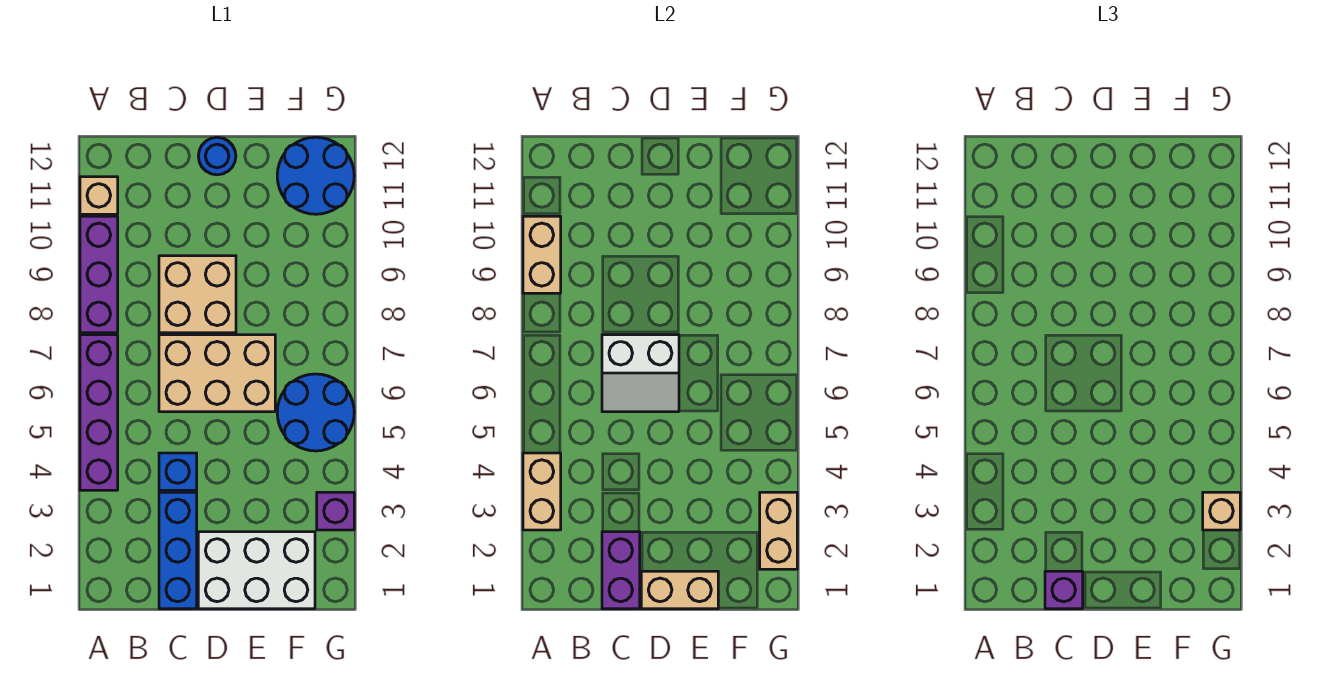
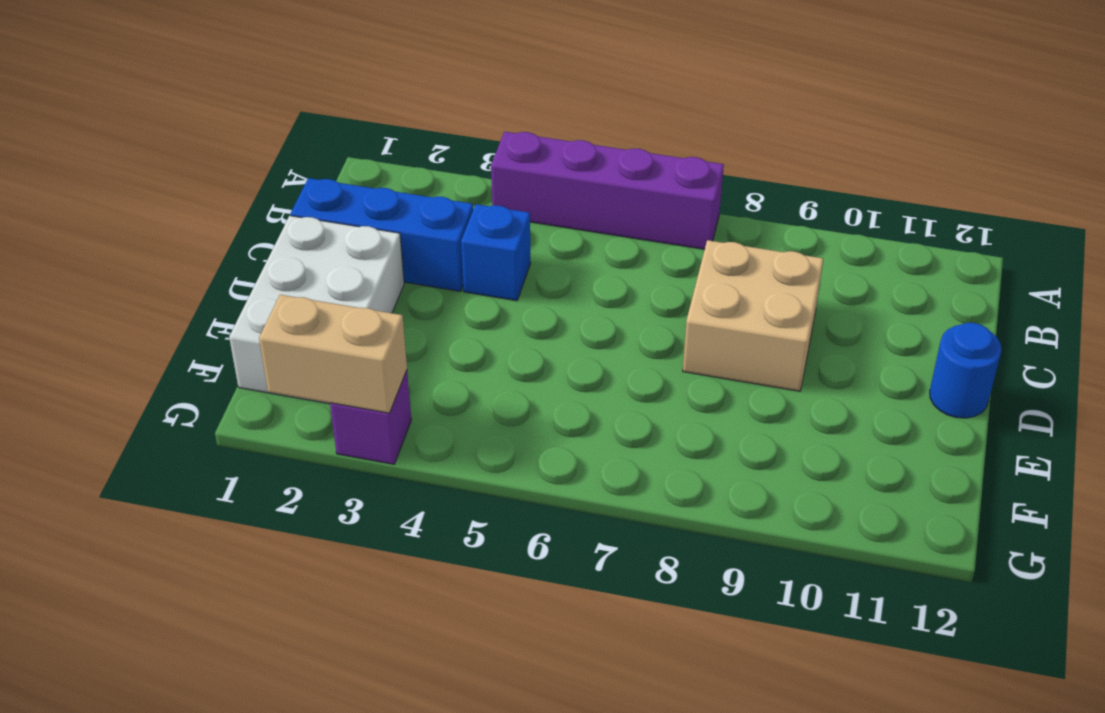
none -> purple brick A8:A10 level 1
none -> tan brick A11 level 1
none -> tan brick C6:E7 level 1

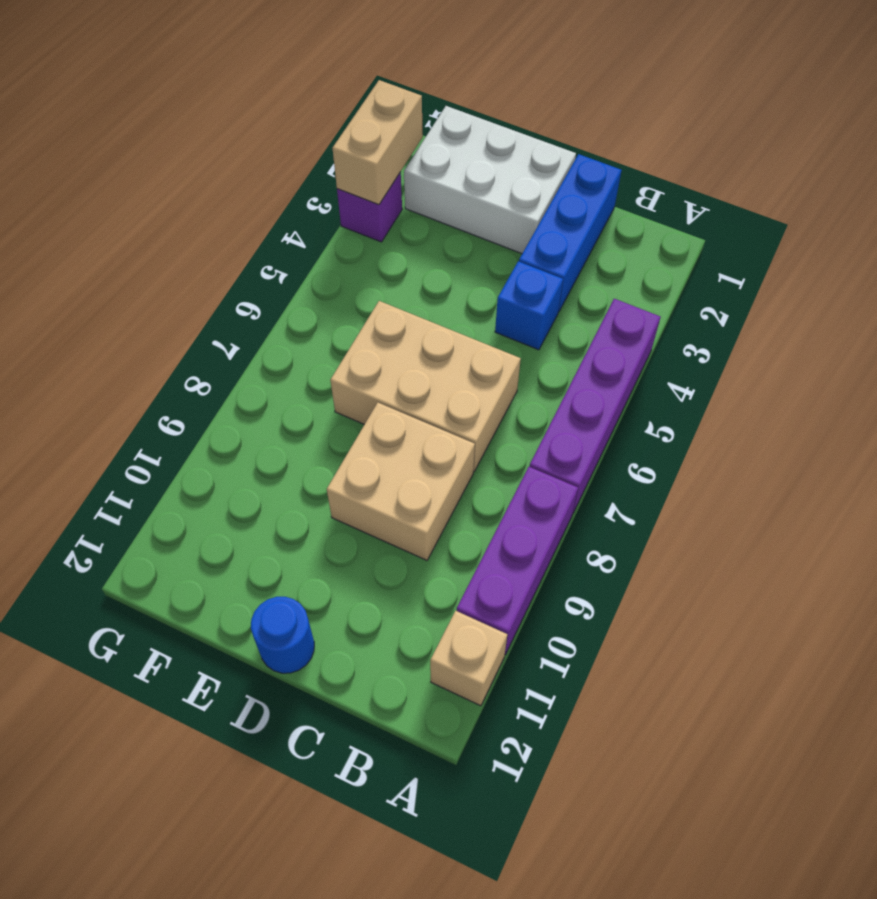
none -> blue round brick F5:G6 level 1
none -> blue round brick F11:G12 level 1
none -> tan brick A3:A4 level 2

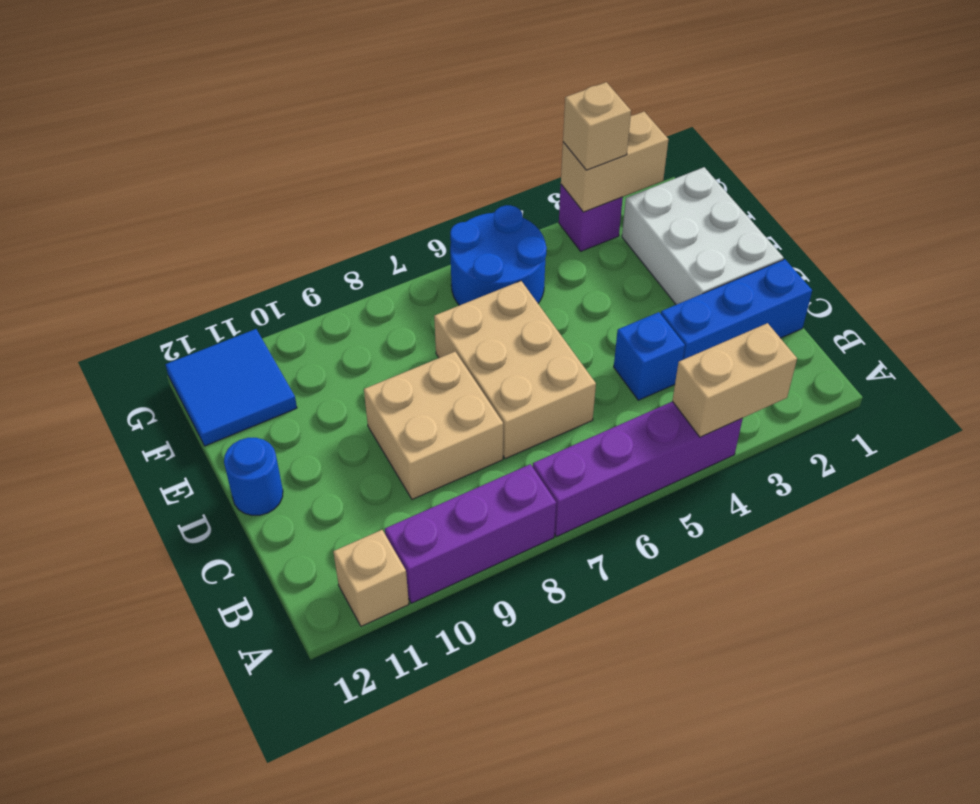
blue tile F11:G12 level 1 -> blue round brick F11:G12 level 1
none -> tan brick A9:A10 level 2
none -> purple brick C1:C2 level 2
none -> white slope C6:D7 level 2 top 7

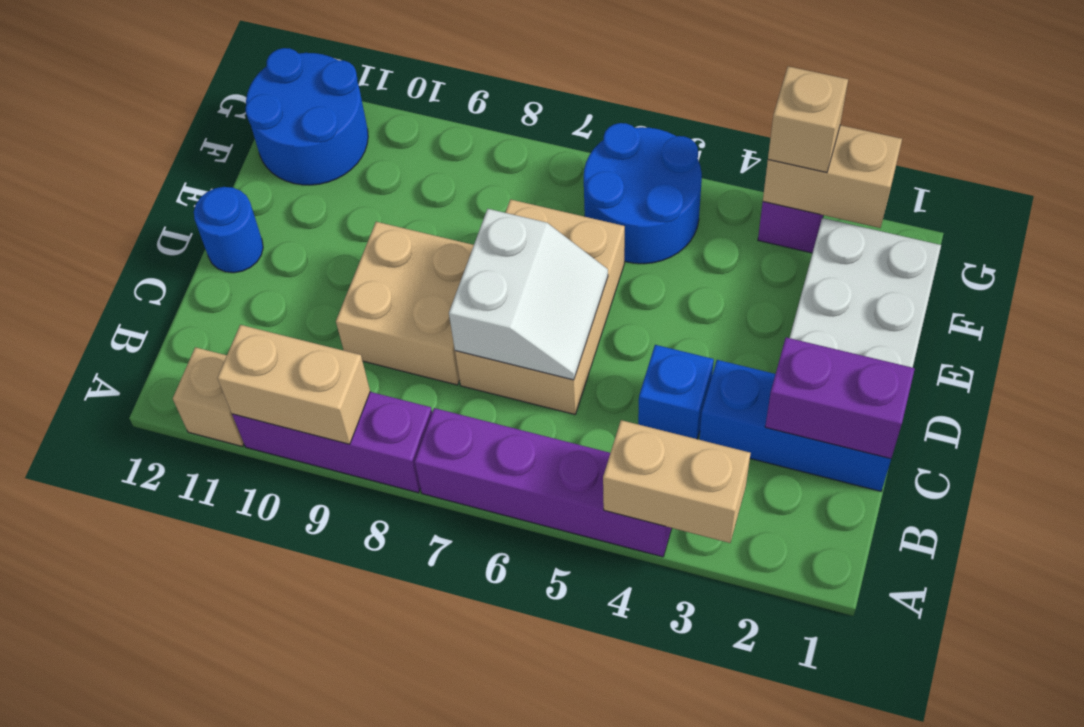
none -> tan brick D1:E1 level 2
none -> purple brick C1 level 3

